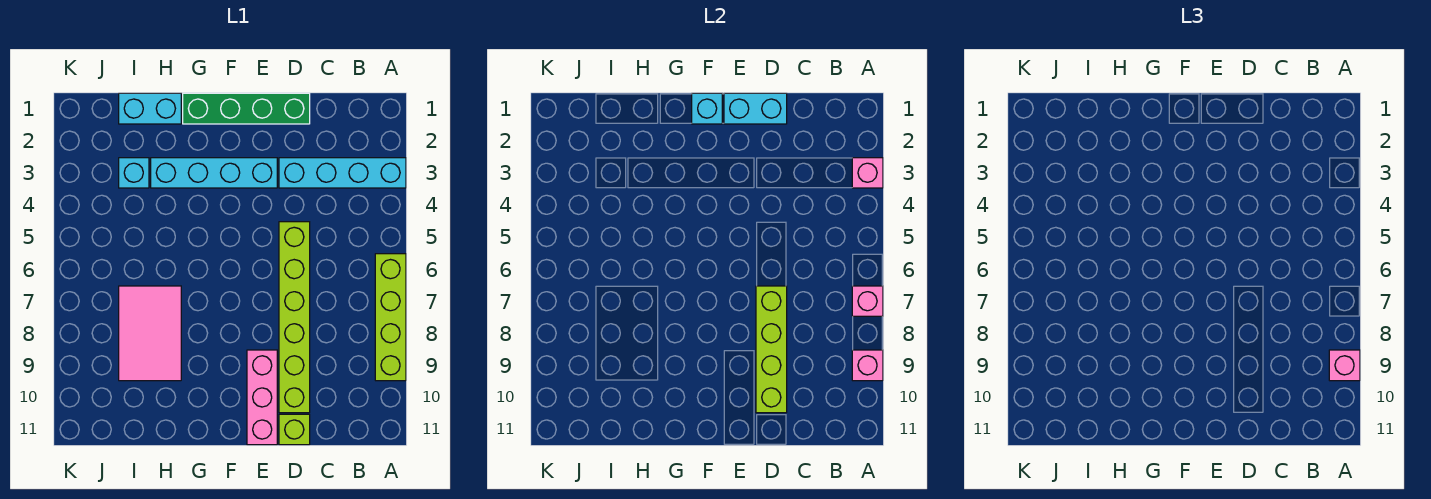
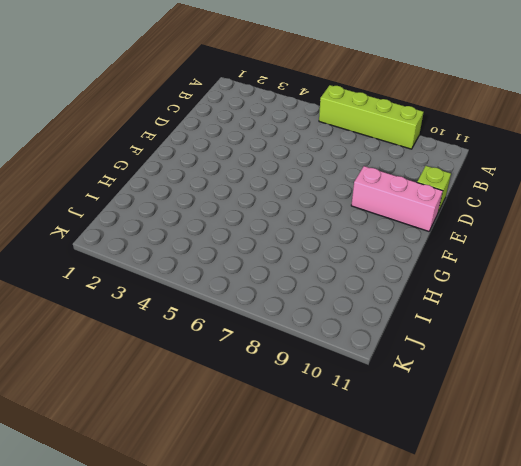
none -> cyan brick A3:D3 level 1
none -> green brick D1:G1 level 1
none -> lime brick D5:D10 level 1

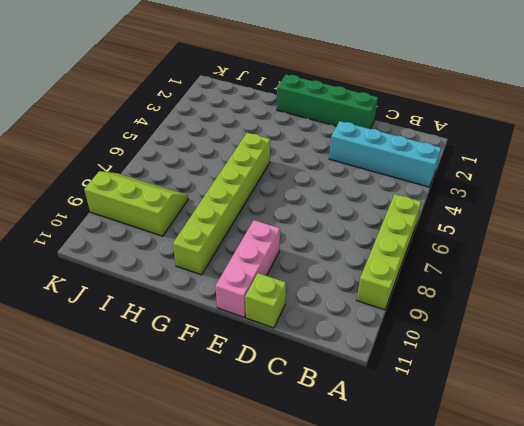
lime brick G5:G10 level 1 -> lime brick D5:D10 level 1
lime slope I8:K9 level 1 top 9 -> pink tile H7:I9 level 1
none -> cyan brick E3:H3 level 1
none -> cyan brick H1:I1 level 1
none -> cyan brick I3 level 1

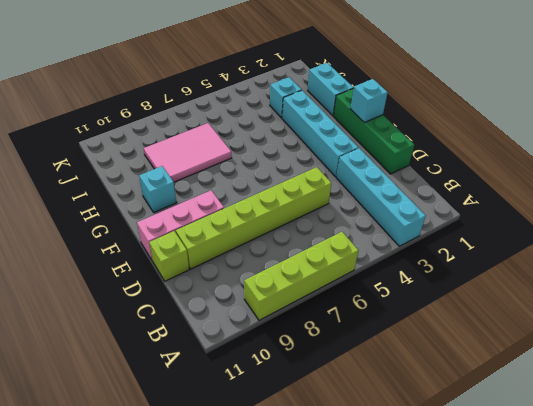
cyan brick G10 level 1 -> none
none -> pink brick A3 level 2
none -> pink brick A7 level 2
none -> pink brick A9 level 2

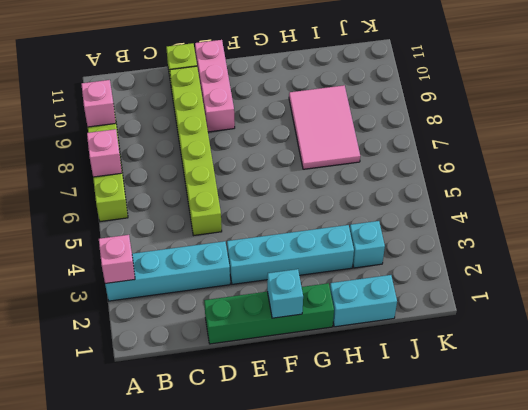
none -> cyan brick D1:E1 level 2
none -> lime brick D7:D10 level 2
none -> pink brick A9 level 3

